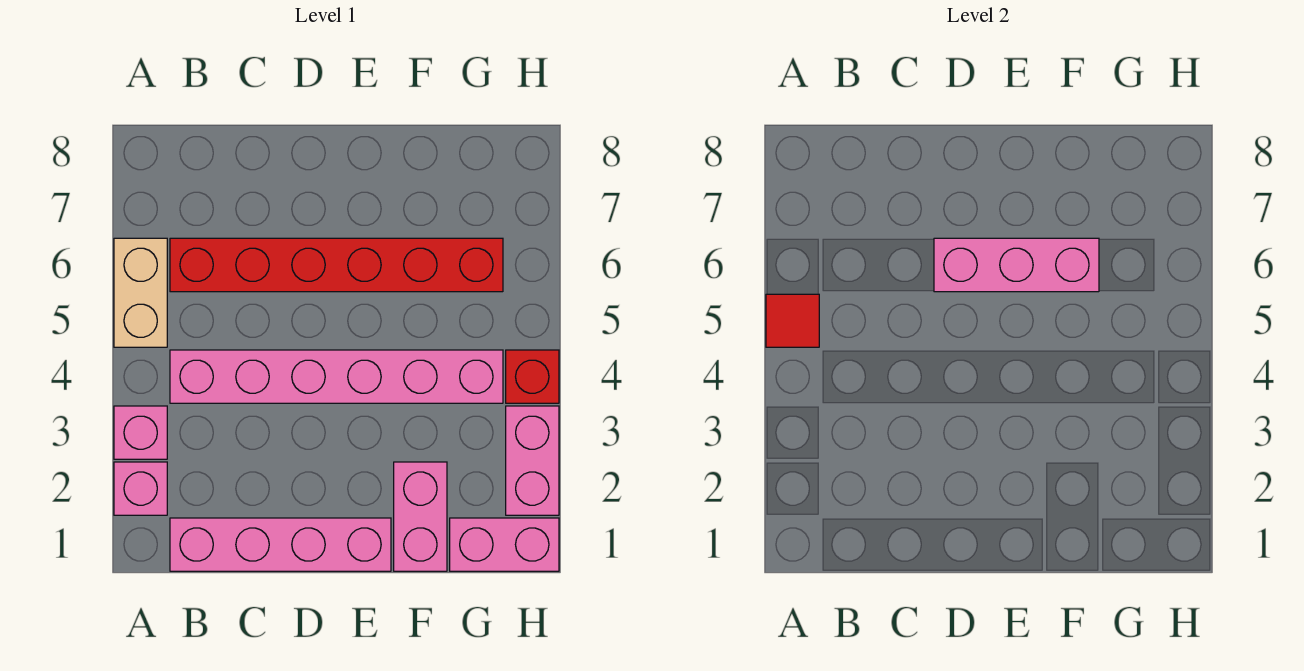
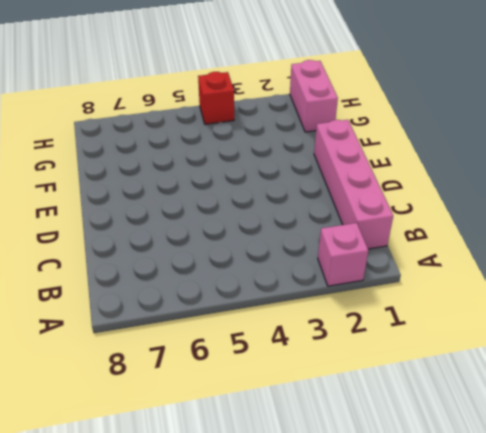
none -> pink brick A3 level 1
none -> tan brick A5:A6 level 1
none -> pink brick B4:G4 level 1

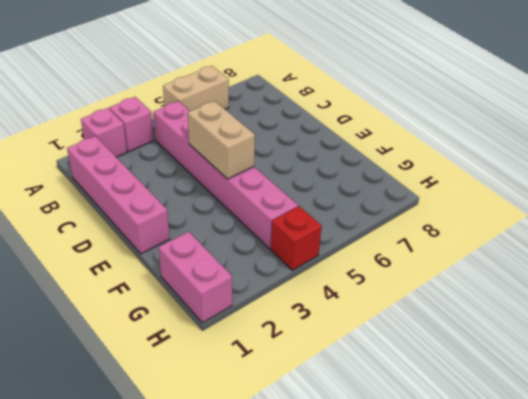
tan brick D4:E4 level 2 -> none
none -> red brick B6:G6 level 1
none -> pink brick F1:F2 level 1
none -> pink brick H2:H3 level 1

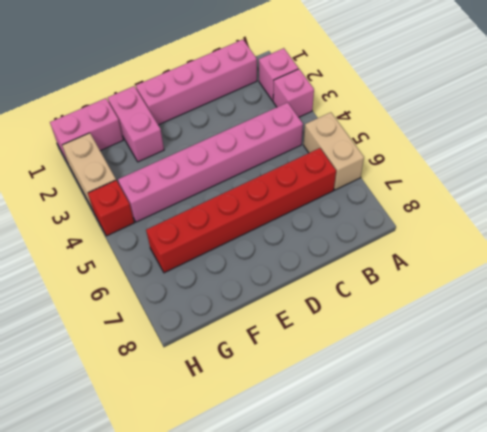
tan brick H2:H3 level 1 -> pink brick H2:H3 level 1
none -> red tile A5 level 2
none -> pink brick D6:F6 level 2

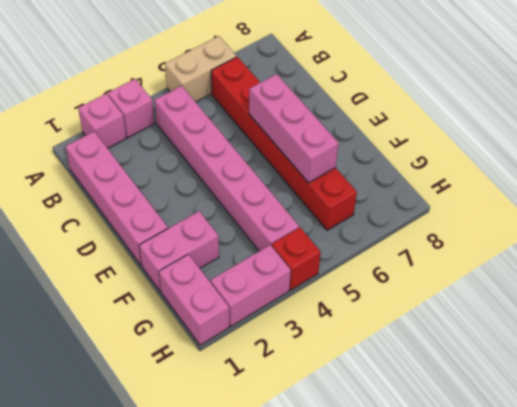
none -> red tile A5 level 2

